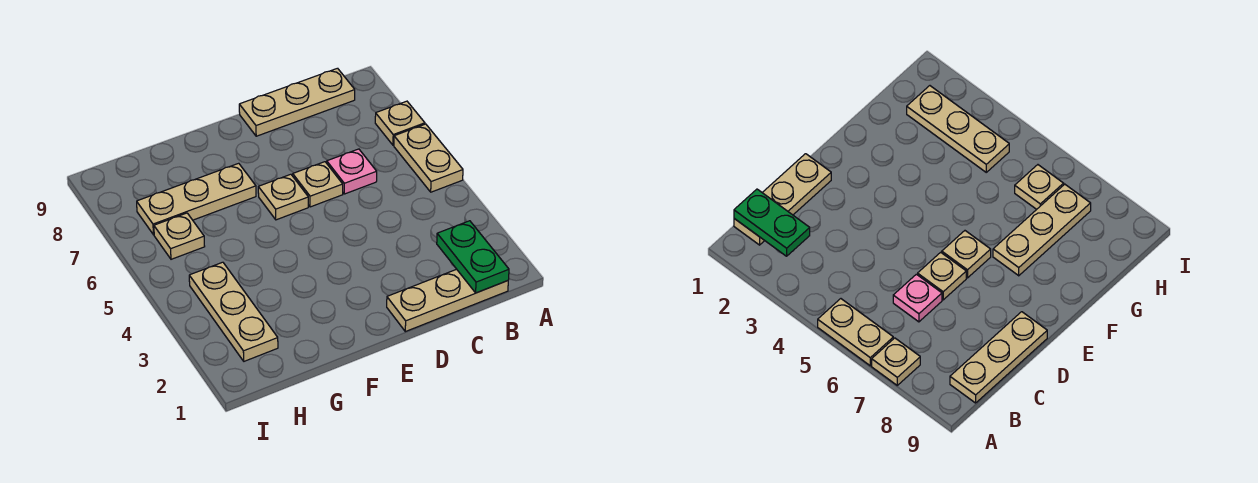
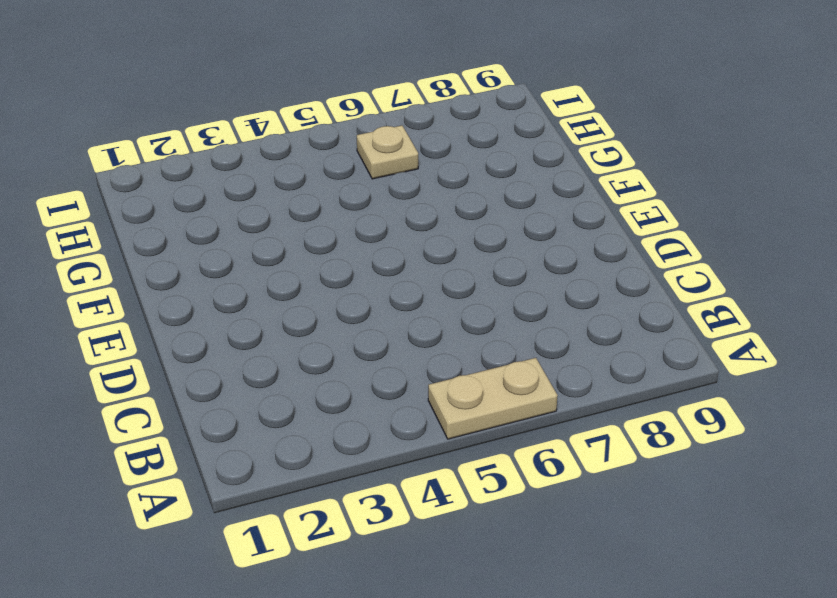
none -> tan plate A7 level 1
none -> tan plate B1:D1 level 1

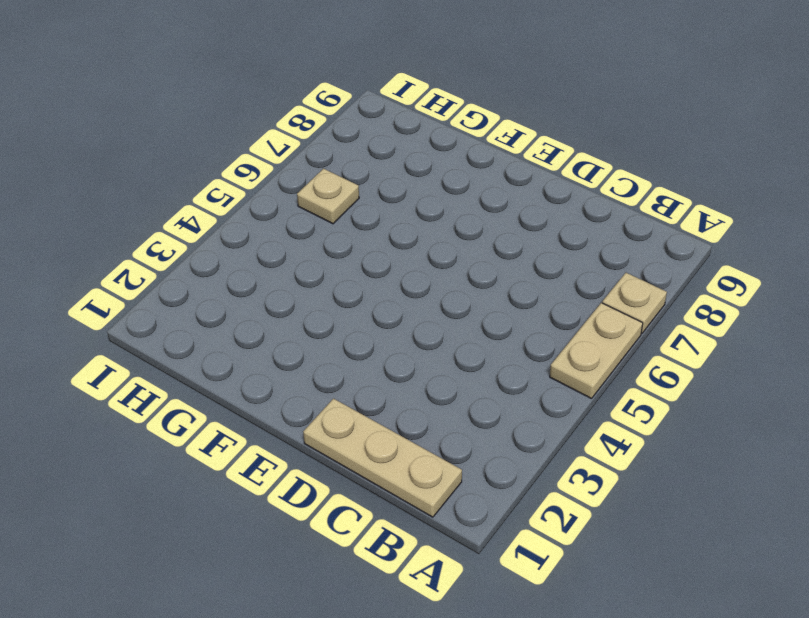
none -> tan plate B9:D9 level 1
none -> pink plate C6 level 1

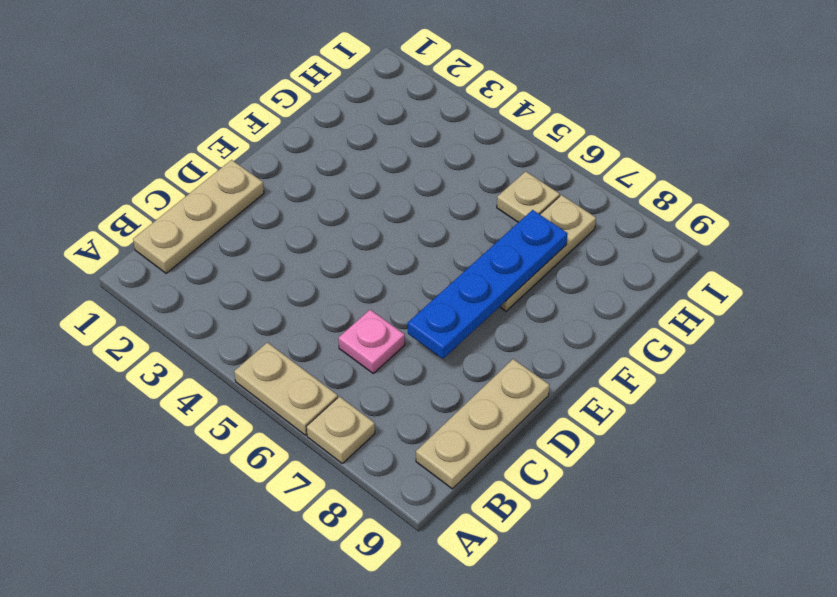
blue plate D7:G7 level 2 -> none
none -> tan plate D6 level 1
none -> tan plate E6 level 1

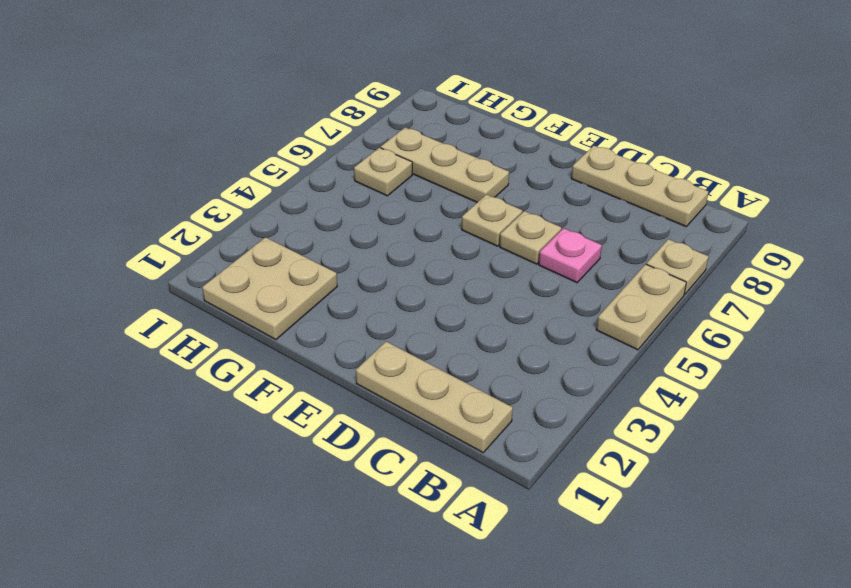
tan plate G1:H2 level 1 -> tan plate H2:H4 level 1
none -> green plate B1:B2 level 2

